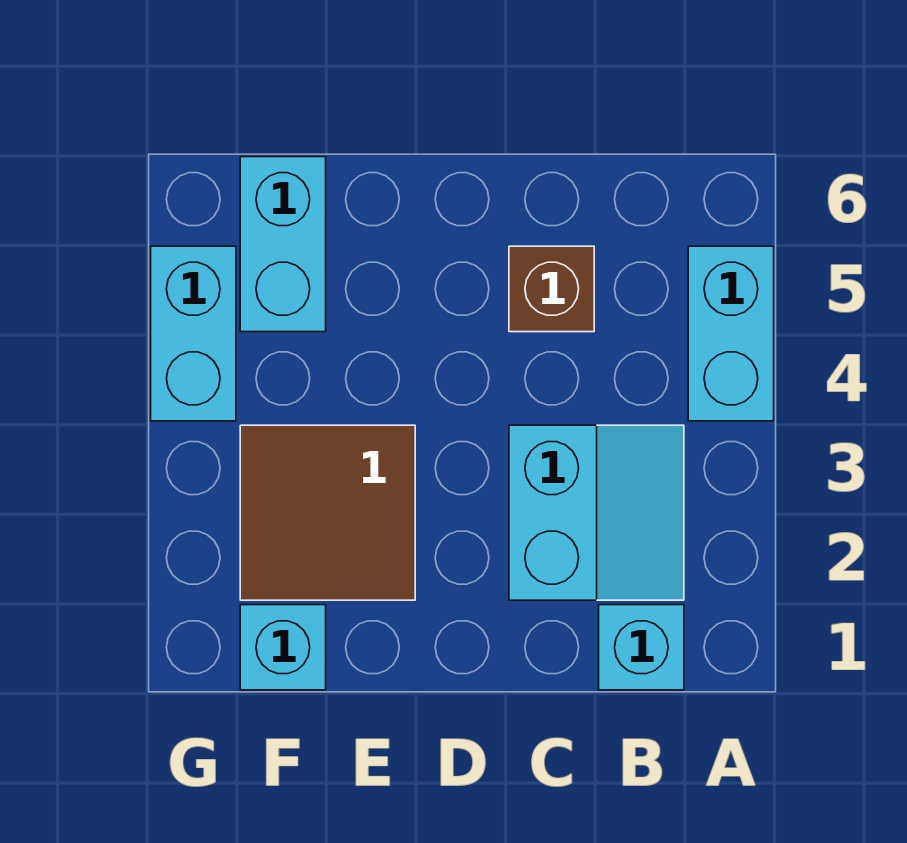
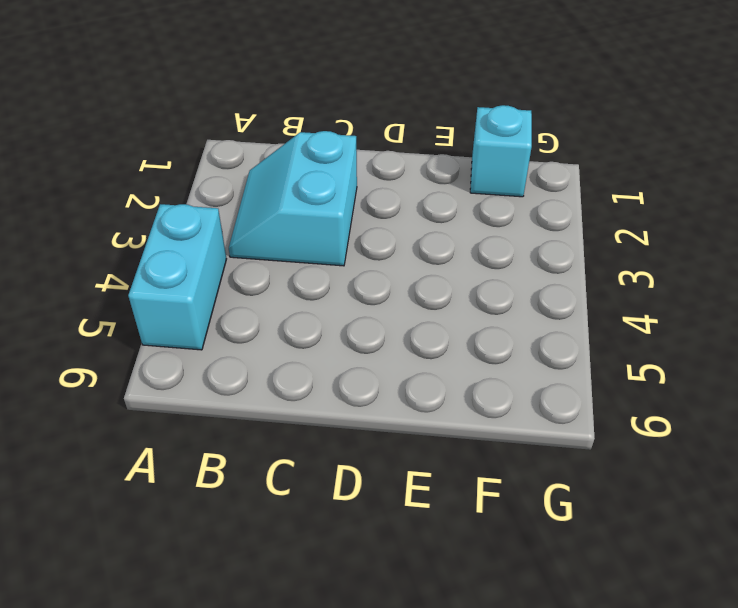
none -> cyan brick B1 level 1
none -> brown brick C5 level 1

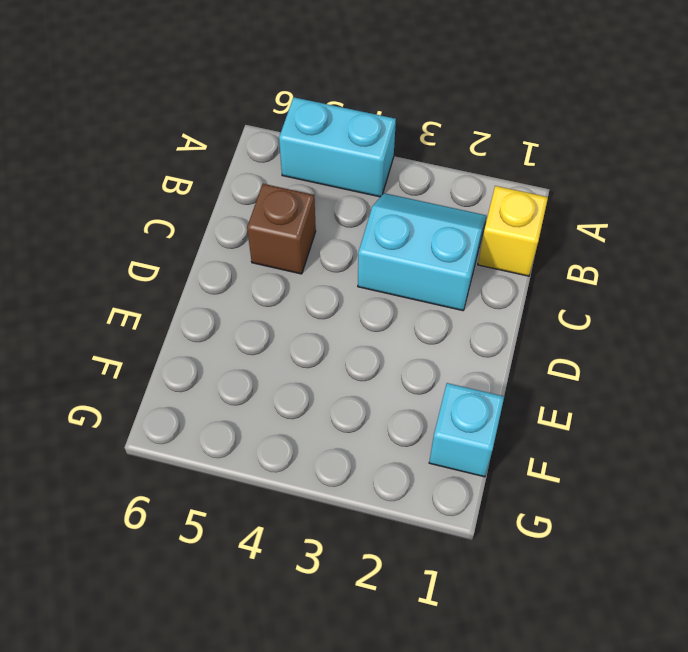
yellow brick B1 level 1 -> cyan brick B1 level 1
none -> brown tile E2:F3 level 1
none -> cyan brick F5:F6 level 1

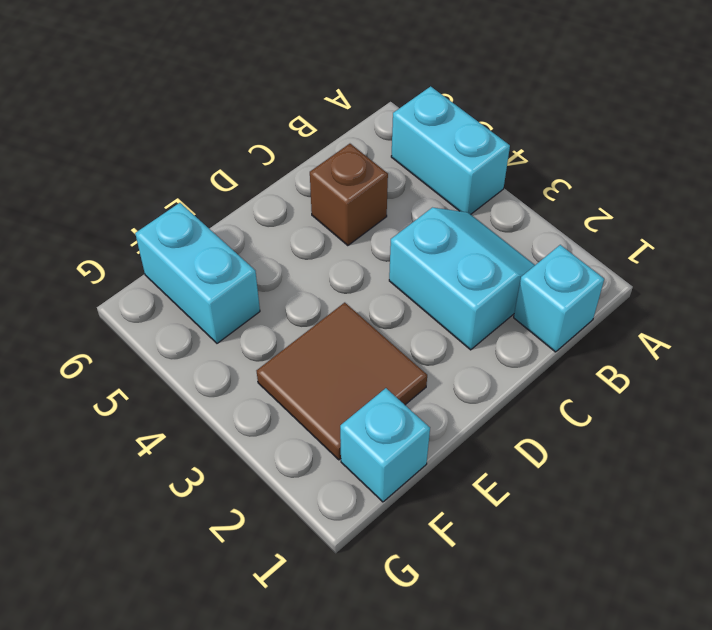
none -> cyan brick G4:G5 level 1

